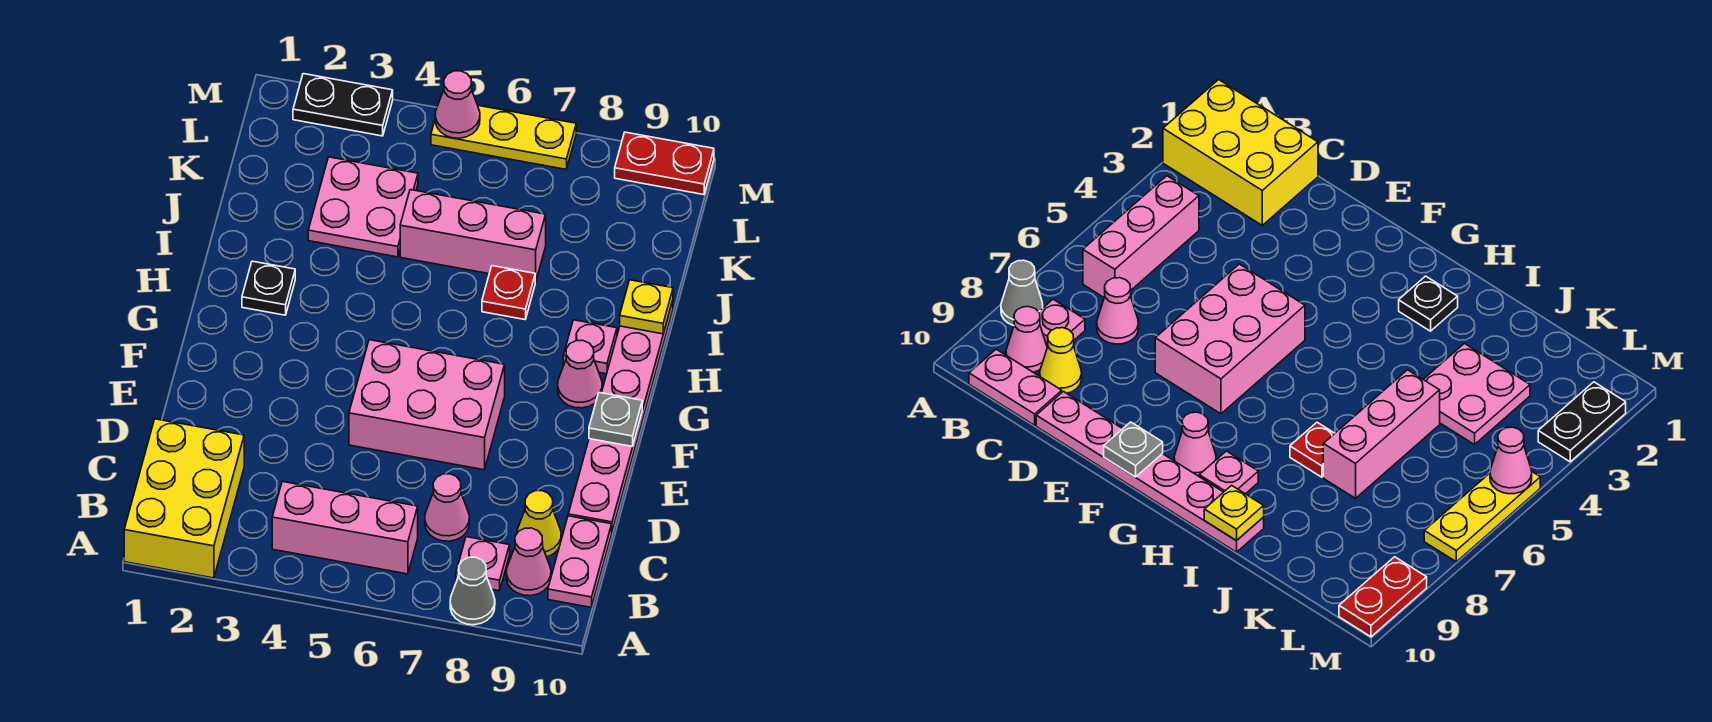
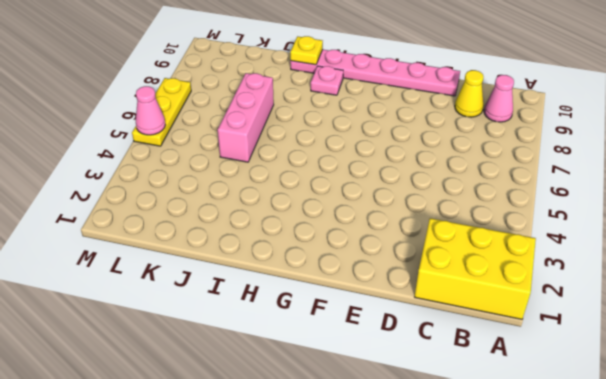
none -> grey cone A8 level 1
none -> pink brick B4:B6 level 1
none -> pink plate B8 level 1

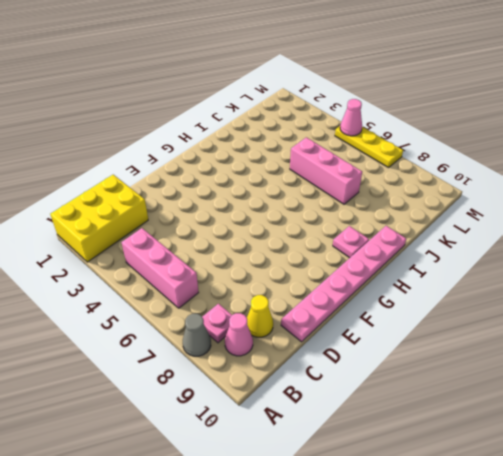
none -> pink plate B10:C10 level 1
none -> pink cone C7 level 1
none -> pink brick E5:F7 level 1

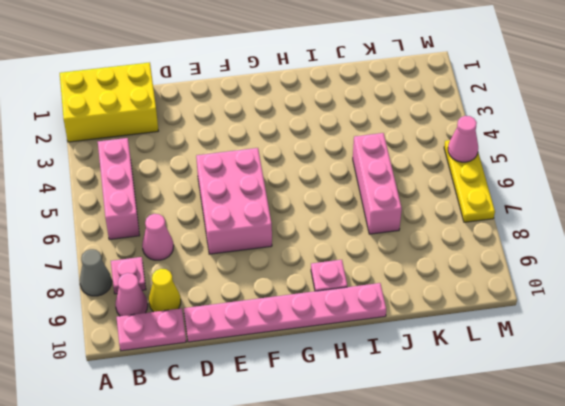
none -> pink cone G9 level 1
none -> black plate H2 level 1
none -> red plate I7 level 1

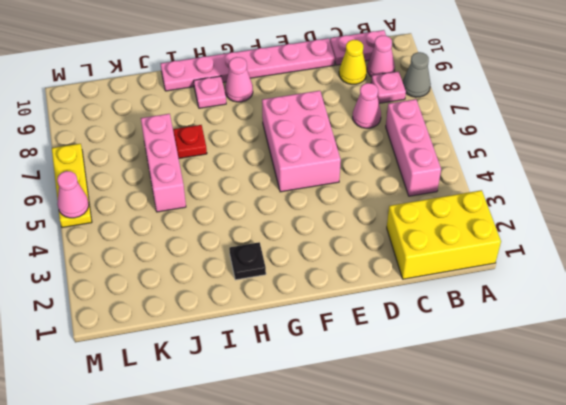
none -> pink plate J3:K4 level 1
none -> black plate M2:M3 level 1
none -> red plate M9:M10 level 1

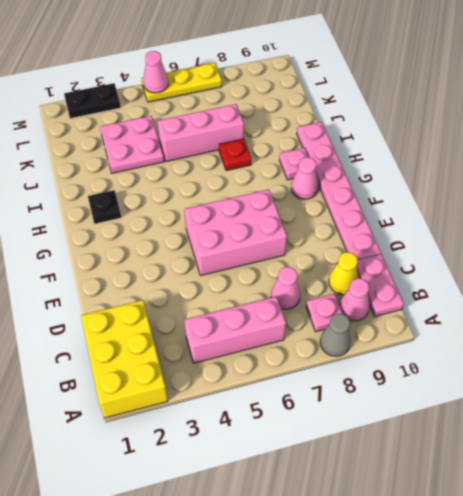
none -> red plate M9:M10 level 1
none -> grey plate F10 level 2
none -> yellow plate I10 level 2

